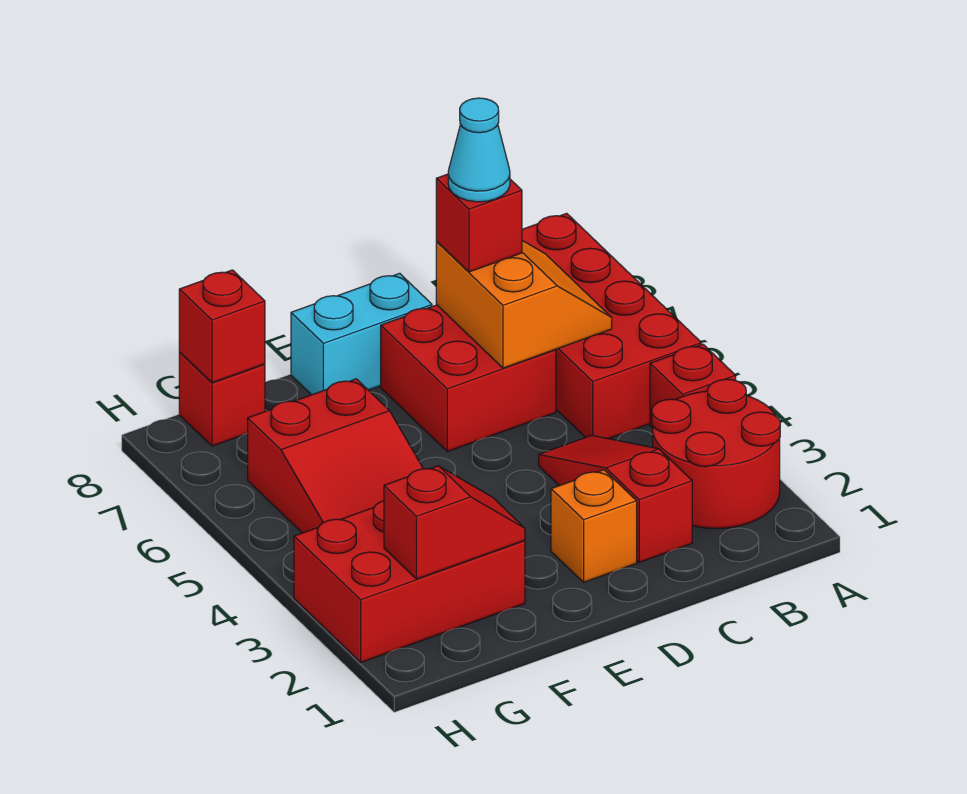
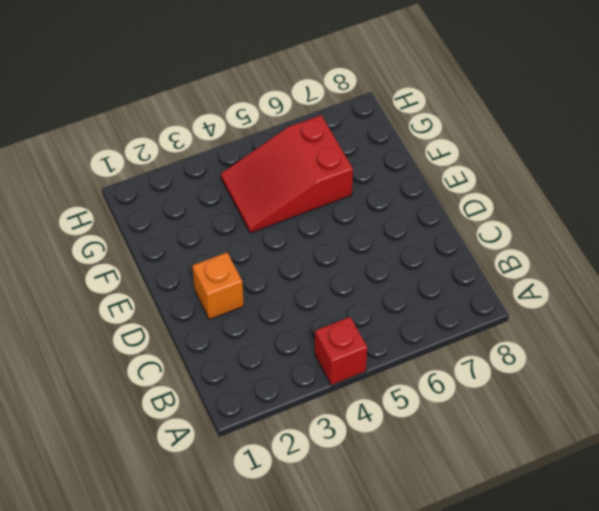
none -> red round brick A2:B3 level 1
none -> red brick A5:B8 level 1
none -> red slope C2:C4 level 1 top 2

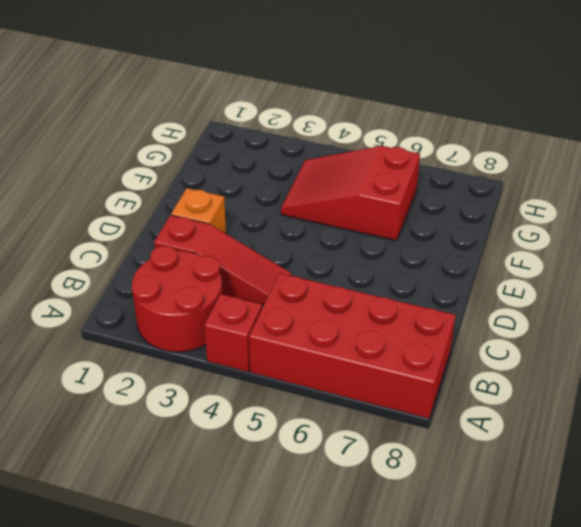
none -> red brick C6:D7 level 1
none -> cyan brick D8:E8 level 1
none -> red brick F2:H3 level 1

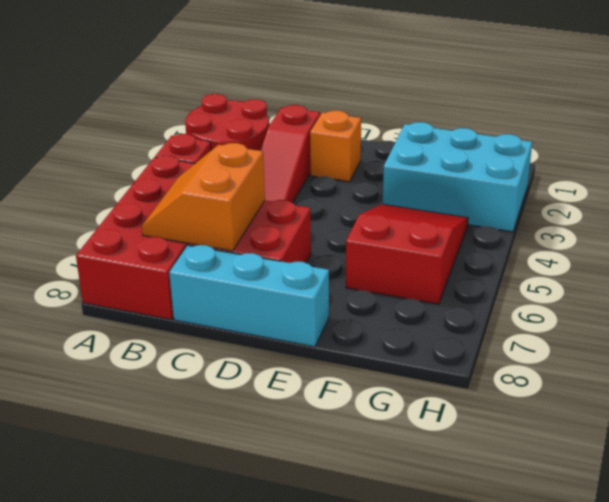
cyan brick C8:E8 level 1 -> cyan brick D8:E8 level 1
cyan brick F2:H3 level 1 -> red brick F2:H3 level 1
none -> red brick G8 level 1
none -> red slope F2:G2 level 2 top G
none -> red brick G8 level 2

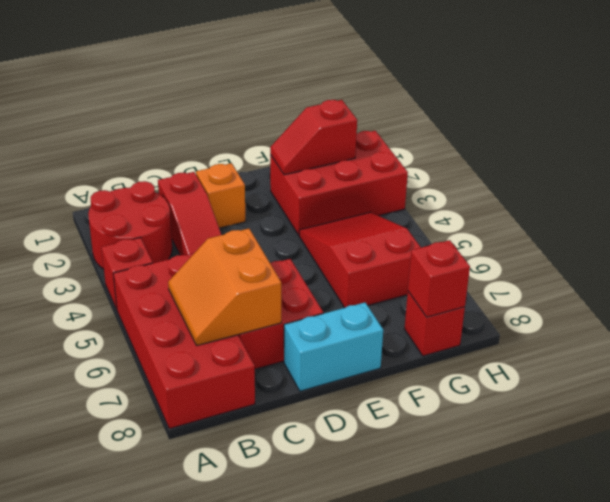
none -> red brick C7 level 3
none -> cyan cone C7 level 4

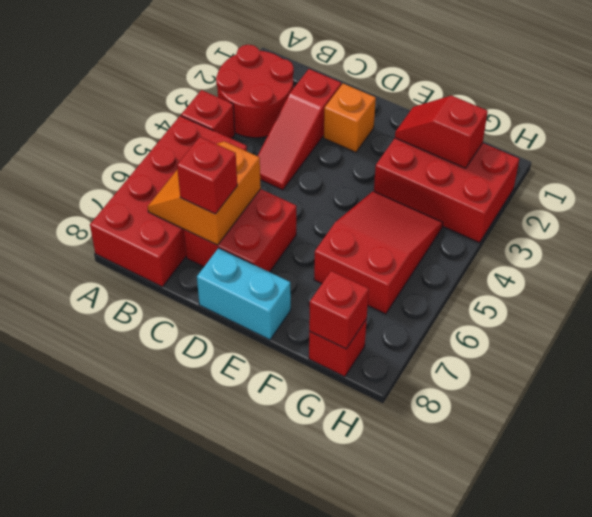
none -> cyan cone C7 level 4

